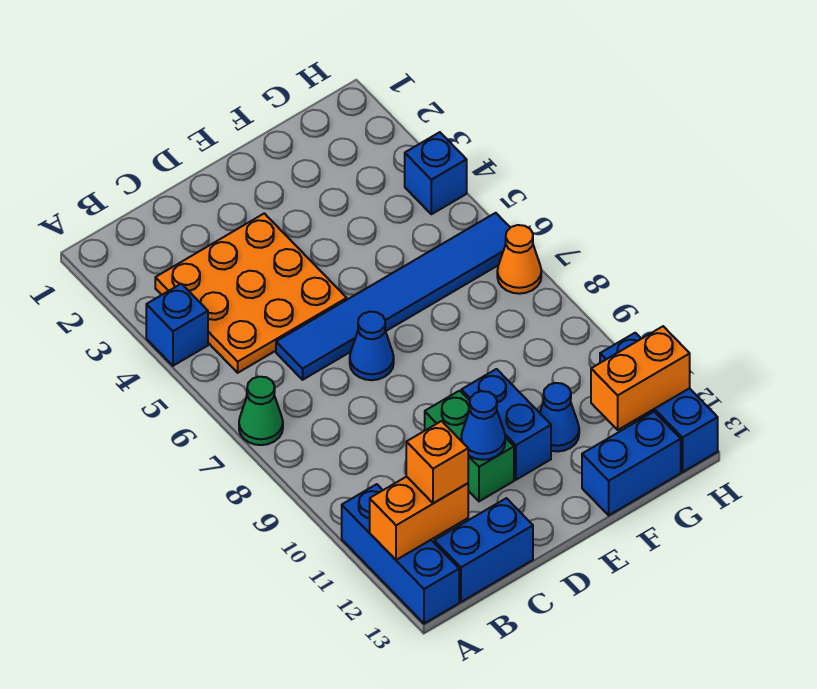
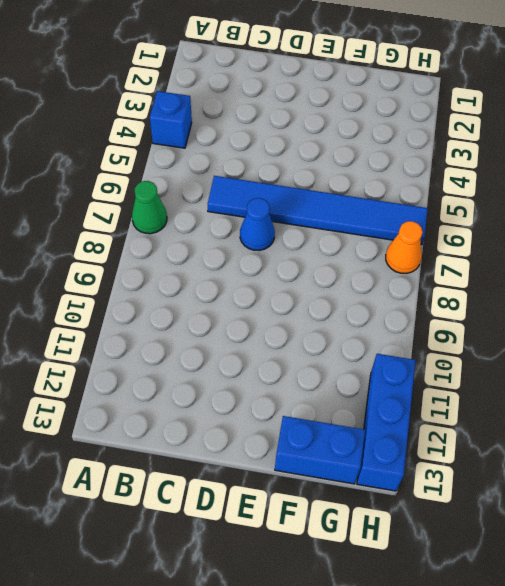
none -> blue brick A11:A13 level 1
none -> orange plate B3:D5 level 1
none -> blue brick B13:C13 level 1

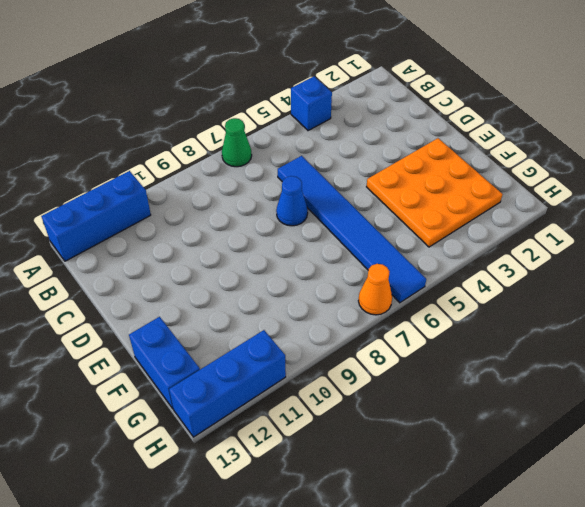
orange plate E2:G4 level 1 -> orange plate B3:D5 level 1
none -> blue brick B13:C13 level 1
none -> green brick D10:D11 level 1
none -> blue brick E10:E11 level 1

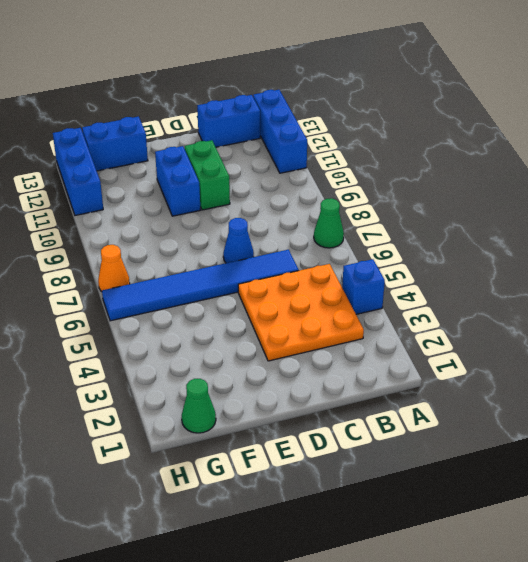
green cone G1 level 1 -> none
none -> blue cone F11 level 1
none -> blue brick H4 level 1
none -> orange brick A12:B12 level 2

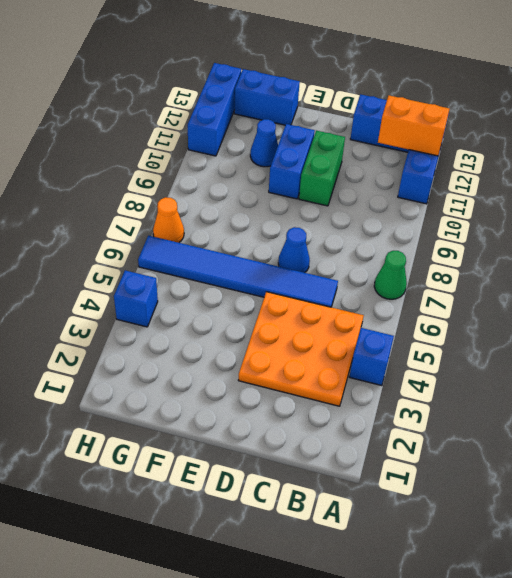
none -> blue cone D11 level 2
none -> orange brick G12:H12 level 2
none -> orange brick B12 level 3

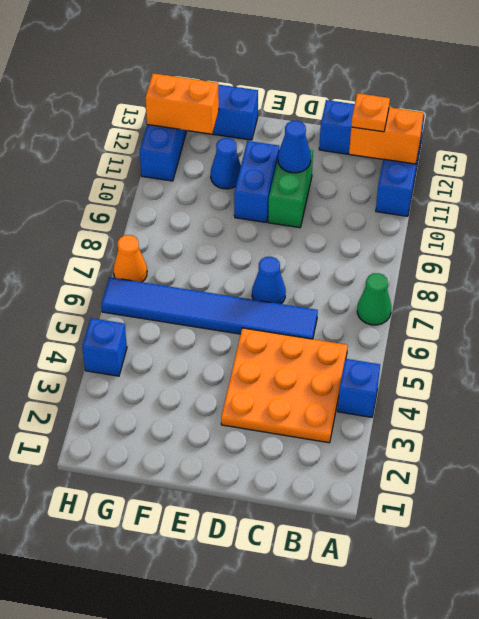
orange plate B12 level 3 -> orange brick B12 level 3

